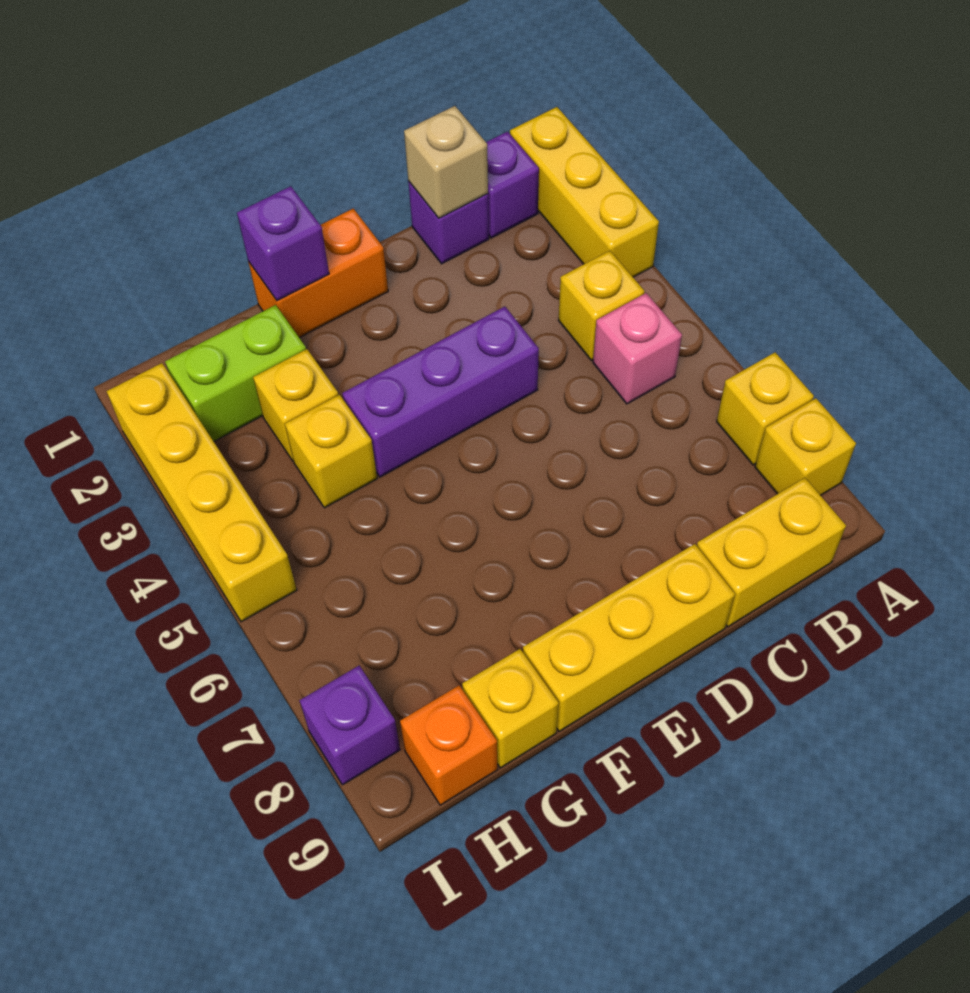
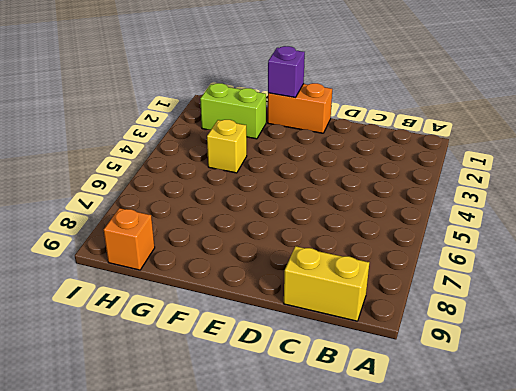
none -> yellow brick A1:A3 level 1
none -> yellow brick A7 level 1
none -> yellow brick A8 level 1

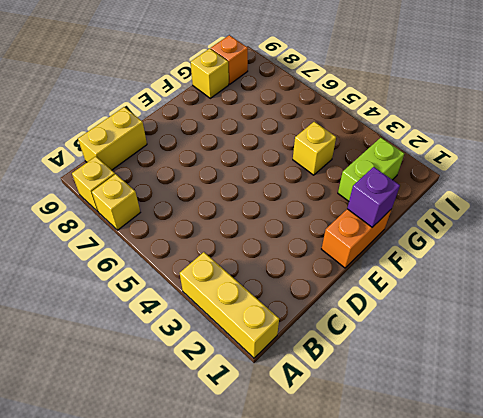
none -> purple brick B1 level 1
none -> yellow brick B4 level 1
none -> pink brick B5 level 1

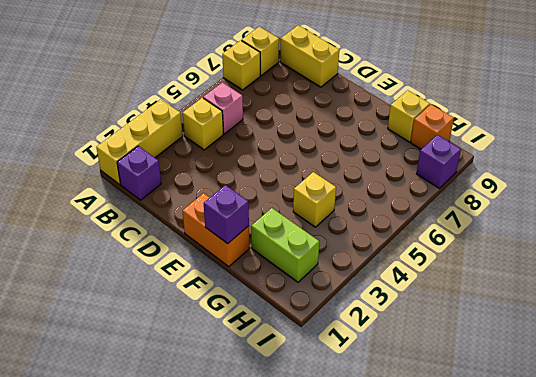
none -> purple brick C1 level 1
none -> purple brick D4:F4 level 1
none -> yellow brick D9:F9 level 1

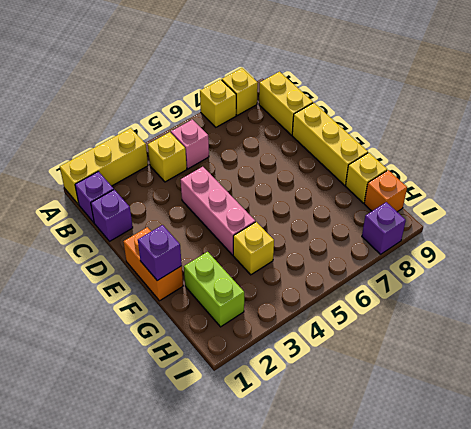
pink brick D4:F4 level 1 -> purple brick D4:F4 level 1
none -> yellow brick G3 level 1
none -> yellow brick I2:I5 level 1
none -> tan brick C1 level 2

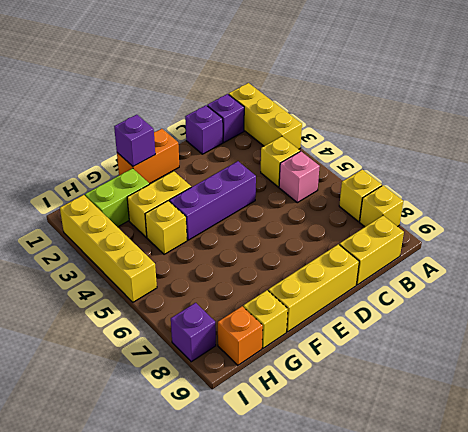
yellow brick F3:G3 level 1 -> yellow brick G3 level 1
none -> tan brick C1 level 2

